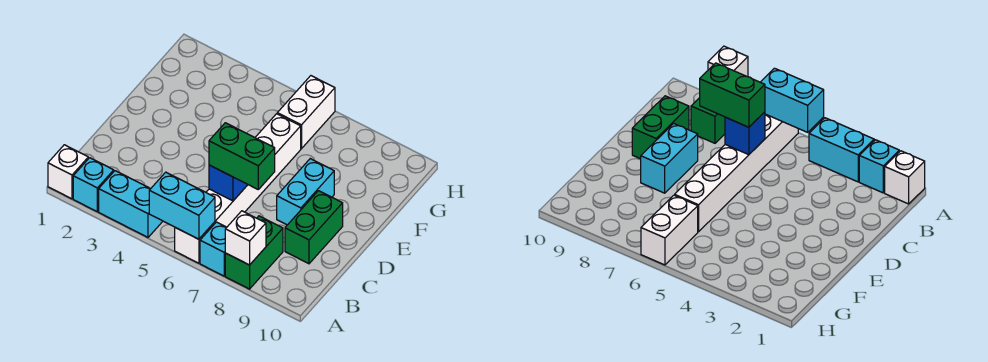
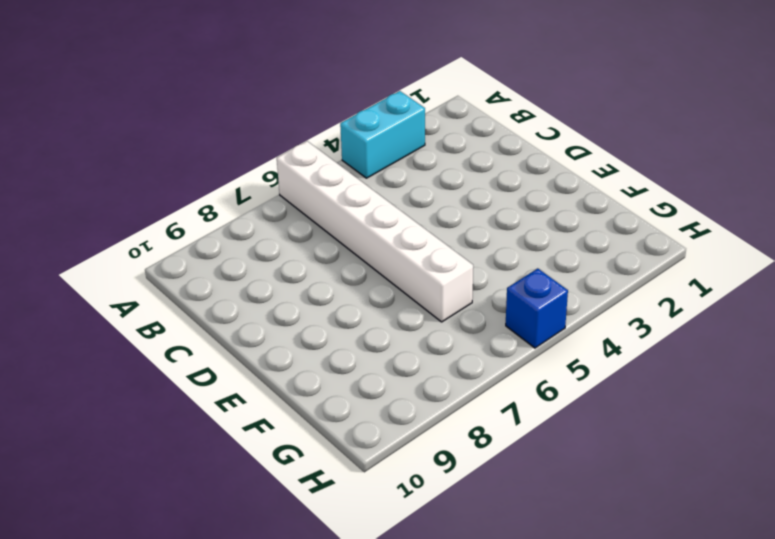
blue brick H5 level 1 -> blue brick C6 level 2
none -> white brick A1 level 1
none -> cyan brick A2 level 1
none -> cyan brick A7 level 1

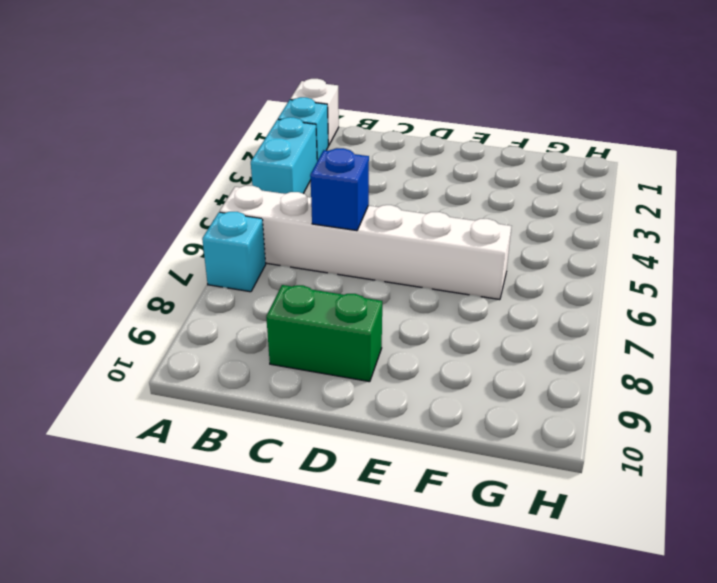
none -> green brick A8:B8 level 1
none -> cyan brick D8:E8 level 1
none -> white brick G6:H6 level 1

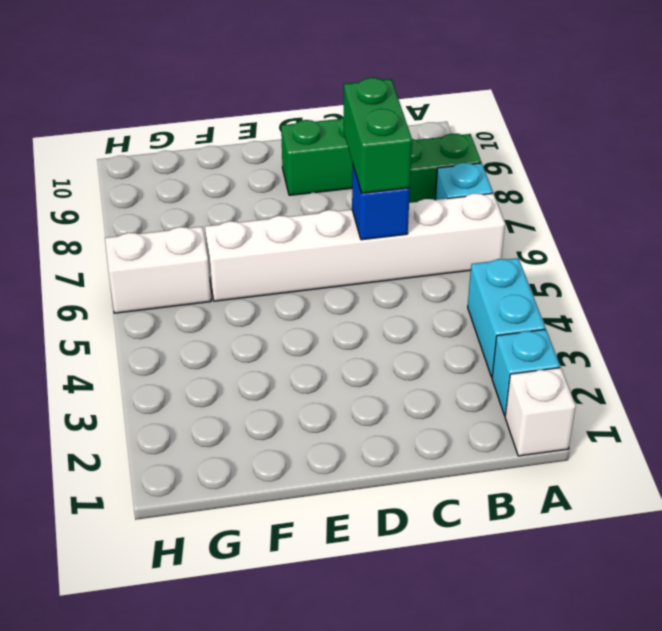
none -> cyan brick D8:E8 level 1
none -> cyan brick A5:A6 level 2
none -> white brick A8 level 2

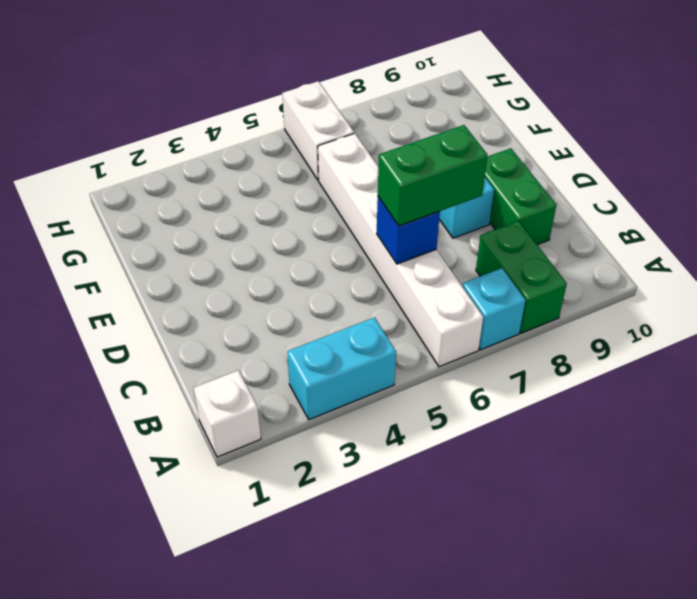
none -> cyan brick A2 level 1
none -> cyan brick A5:A6 level 2
none -> white brick A8 level 2

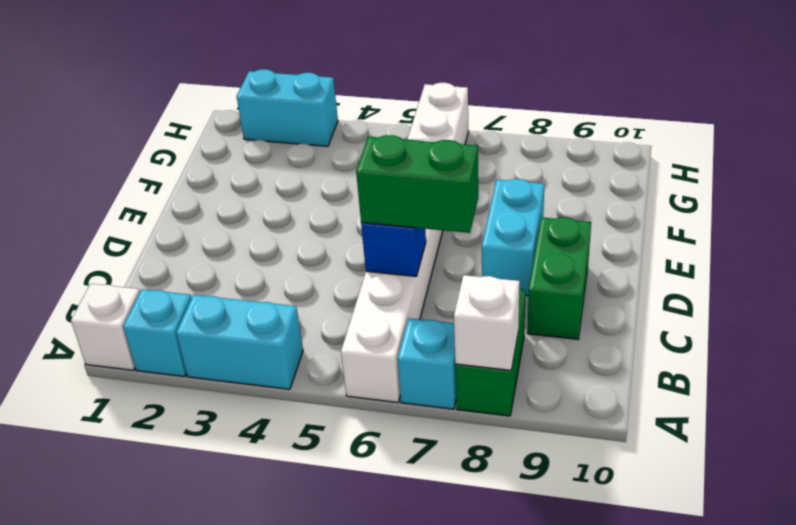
cyan brick H2:H3 level 1 -> cyan brick A5:A6 level 2

